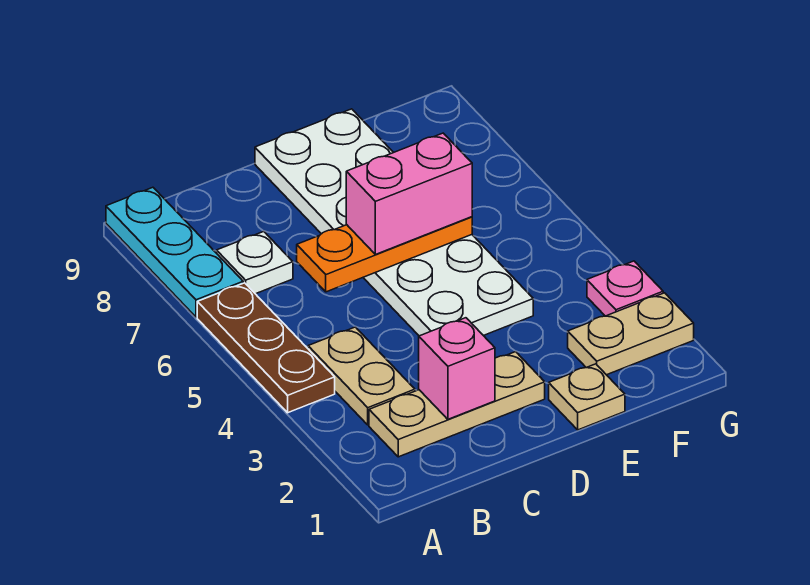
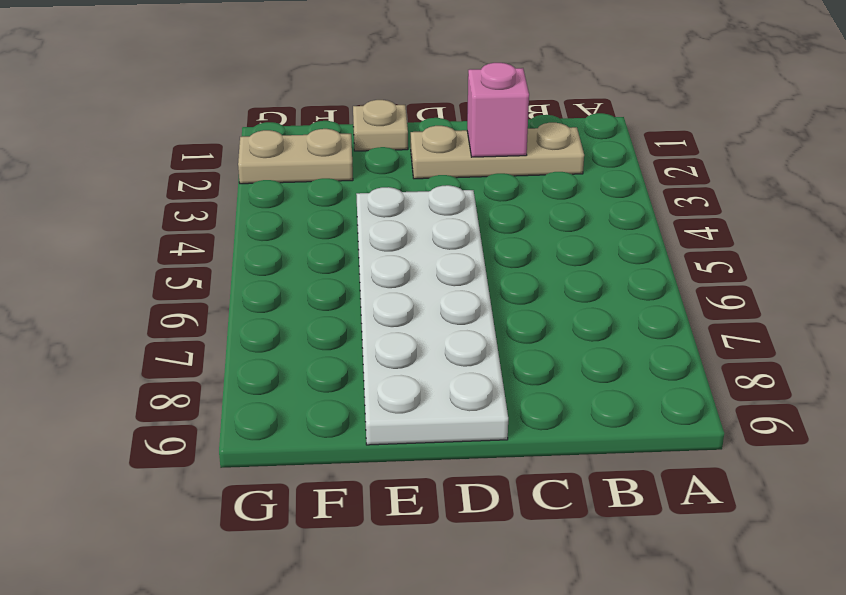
none -> brown plate A4:A6 level 1
none -> cyan plate A7:A9 level 1
none -> tan plate B3:B4 level 1

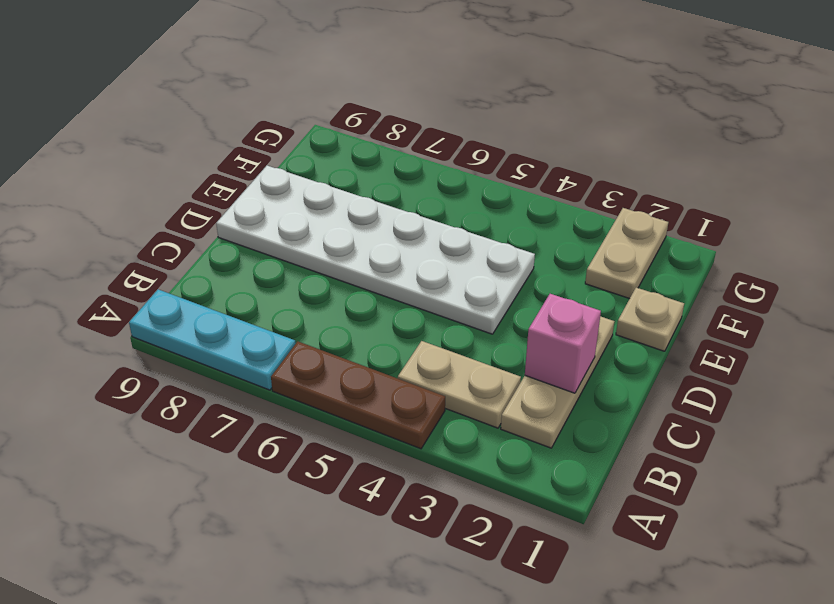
none -> white plate B7 level 1
none -> pink plate G3 level 1
none -> orange plate C6:E6 level 2

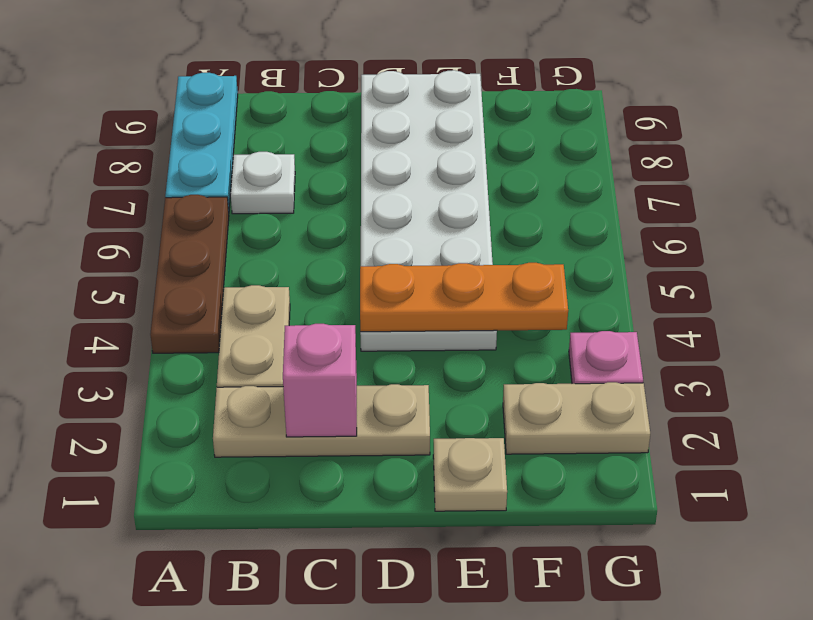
orange plate D4:F4 level 2 -> orange plate C6:E6 level 2
none -> pink brick D6:E6 level 3

